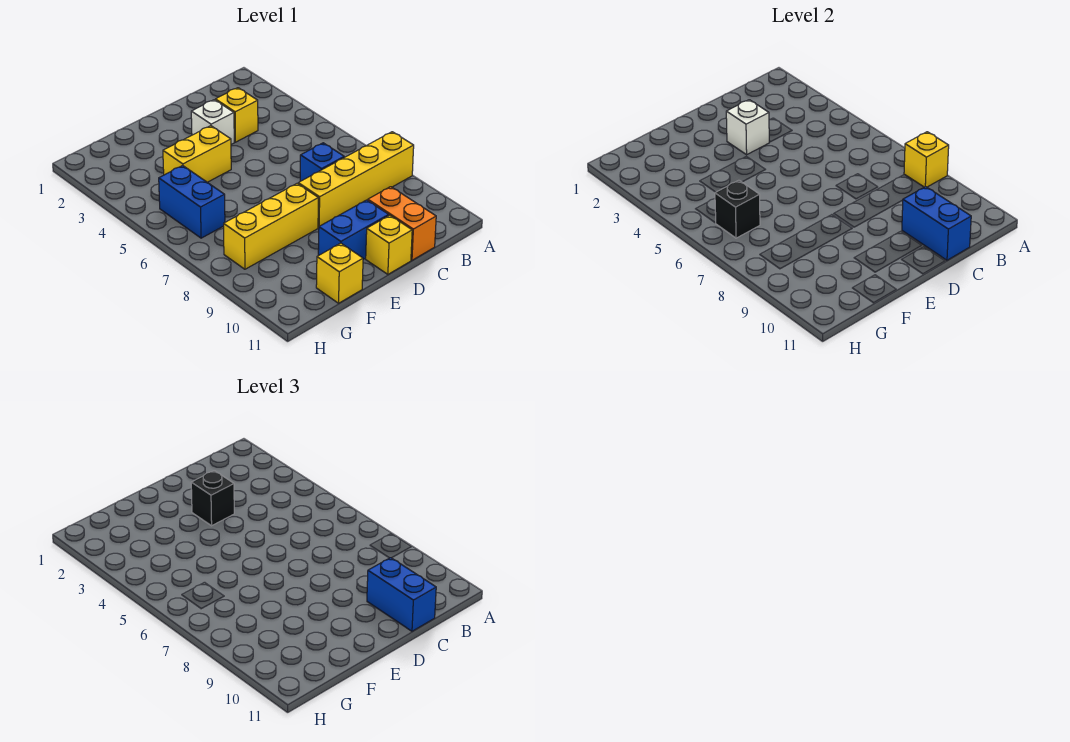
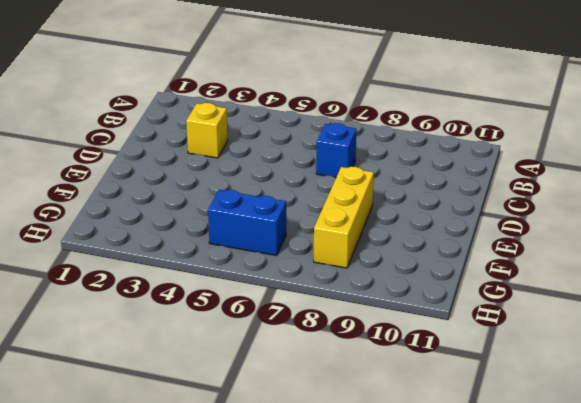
none -> yellow brick A8:D8 level 1
none -> orange brick C10:C11 level 1
none -> white brick D3 level 1

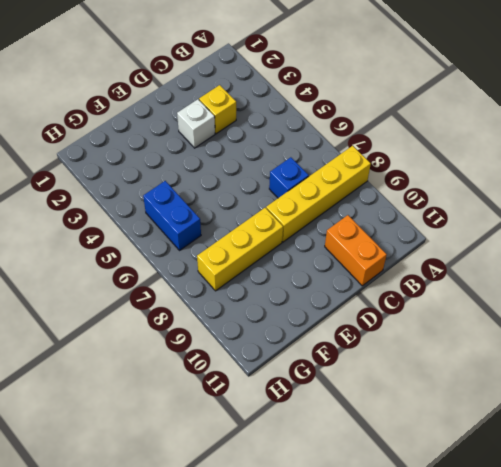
none -> blue brick D10:E10 level 1
none -> yellow brick D11 level 1
none -> yellow brick E4:F4 level 1

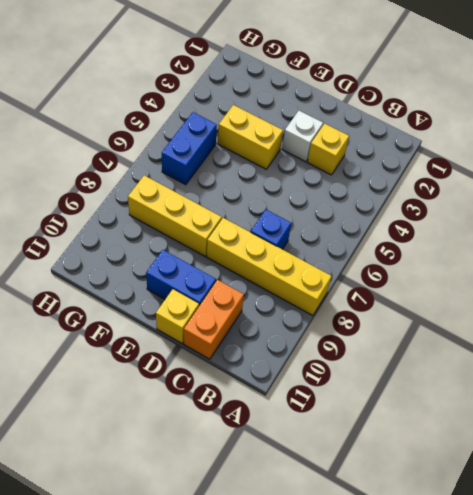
none -> yellow brick F11 level 1
none -> yellow brick A8 level 2
none -> blue brick C10:C11 level 2

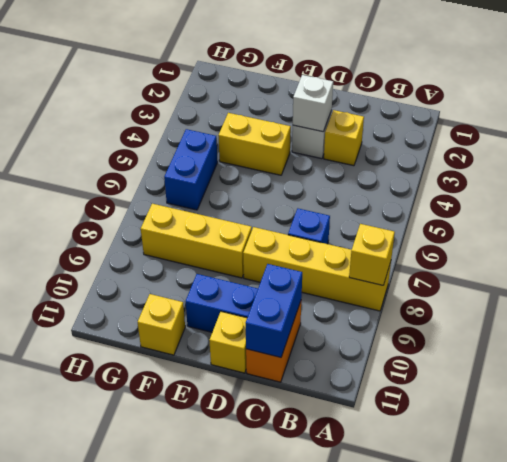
none -> black brick G6 level 2
none -> blue brick C10:C11 level 3
none -> black brick D3 level 3

